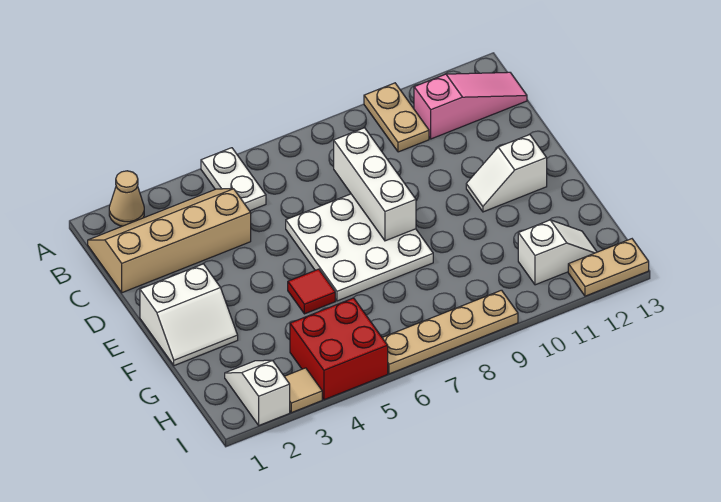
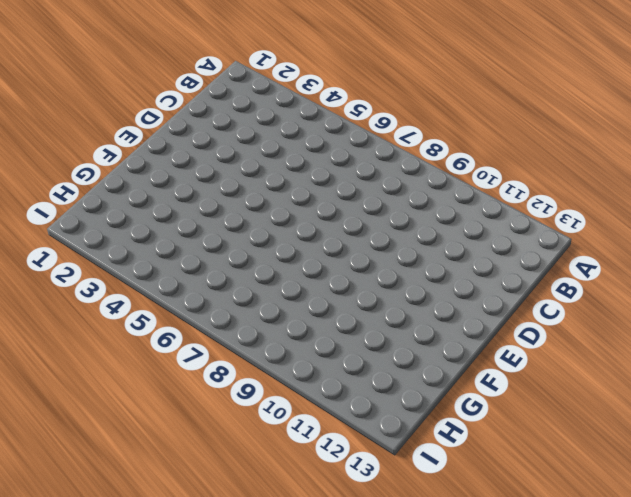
none -> tan cone A2 level 1
none -> white plate A5:B5 level 1
none -> tan plate A10:B10 level 1

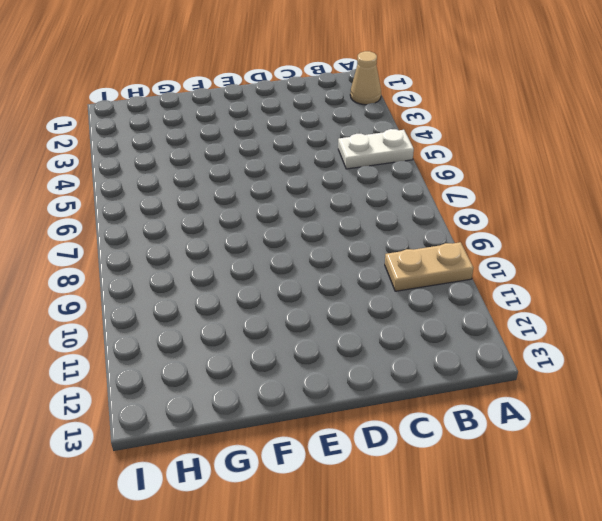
none -> tan slope B1:C4 level 1 top C
none -> pink slope B11:B13 level 1 top 11
none -> white plate D6:F8 level 1

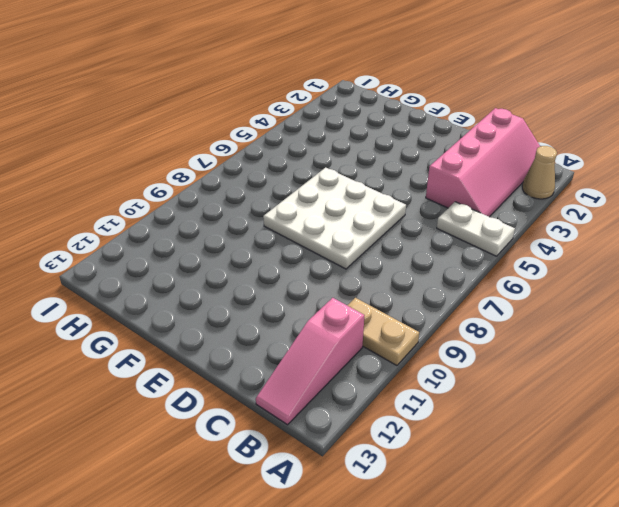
pink slope B1:C4 level 1 top C -> tan slope B1:C4 level 1 top C
none -> white slope E1:F2 level 1 top E
none -> white slope E11:E12 level 1 top 12
none -> red tile F5 level 1

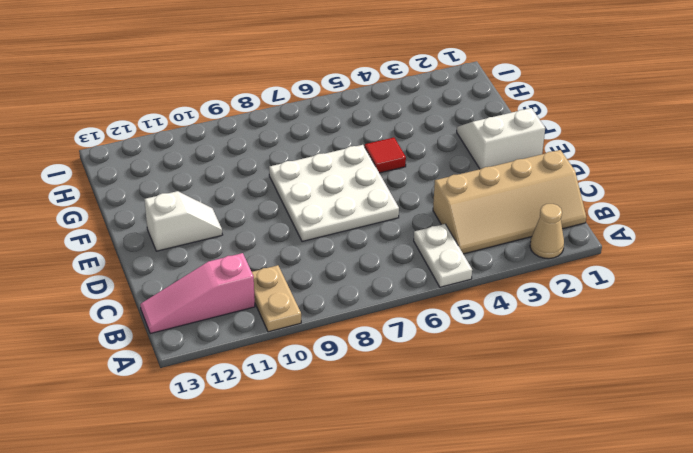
none -> white slope H2:I2 level 1 top I
none -> red brick H4:I5 level 1
none -> white slope H11:H12 level 1 top 11

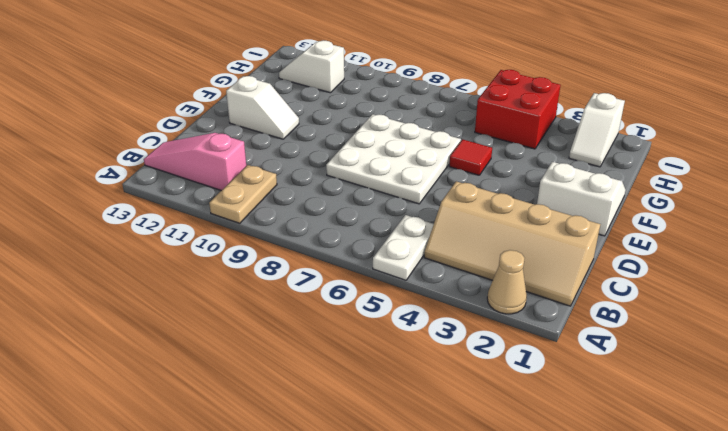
none -> tan tile I3 level 1
none -> tan plate I6:I9 level 1
none -> tan plate I12:I13 level 1

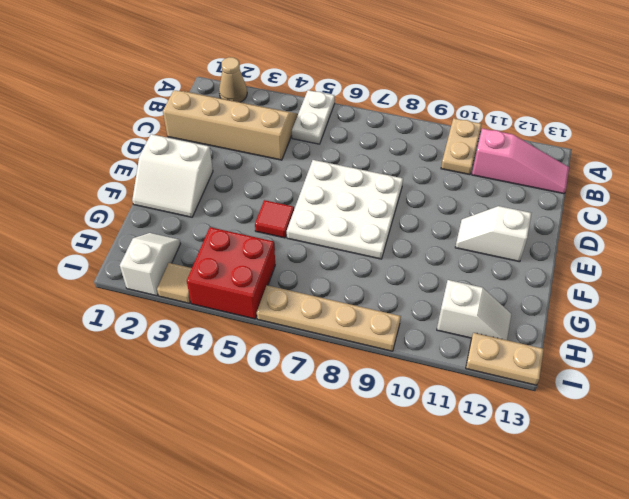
none -> white brick C8:E8 level 2

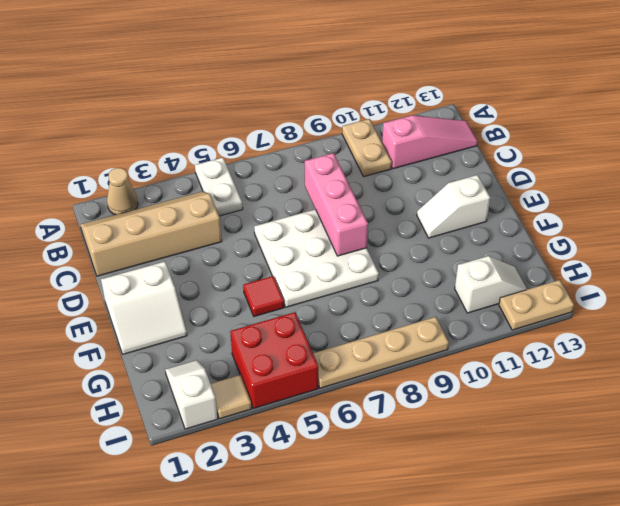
pink brick C8:E8 level 2 -> white brick C8:E8 level 2

